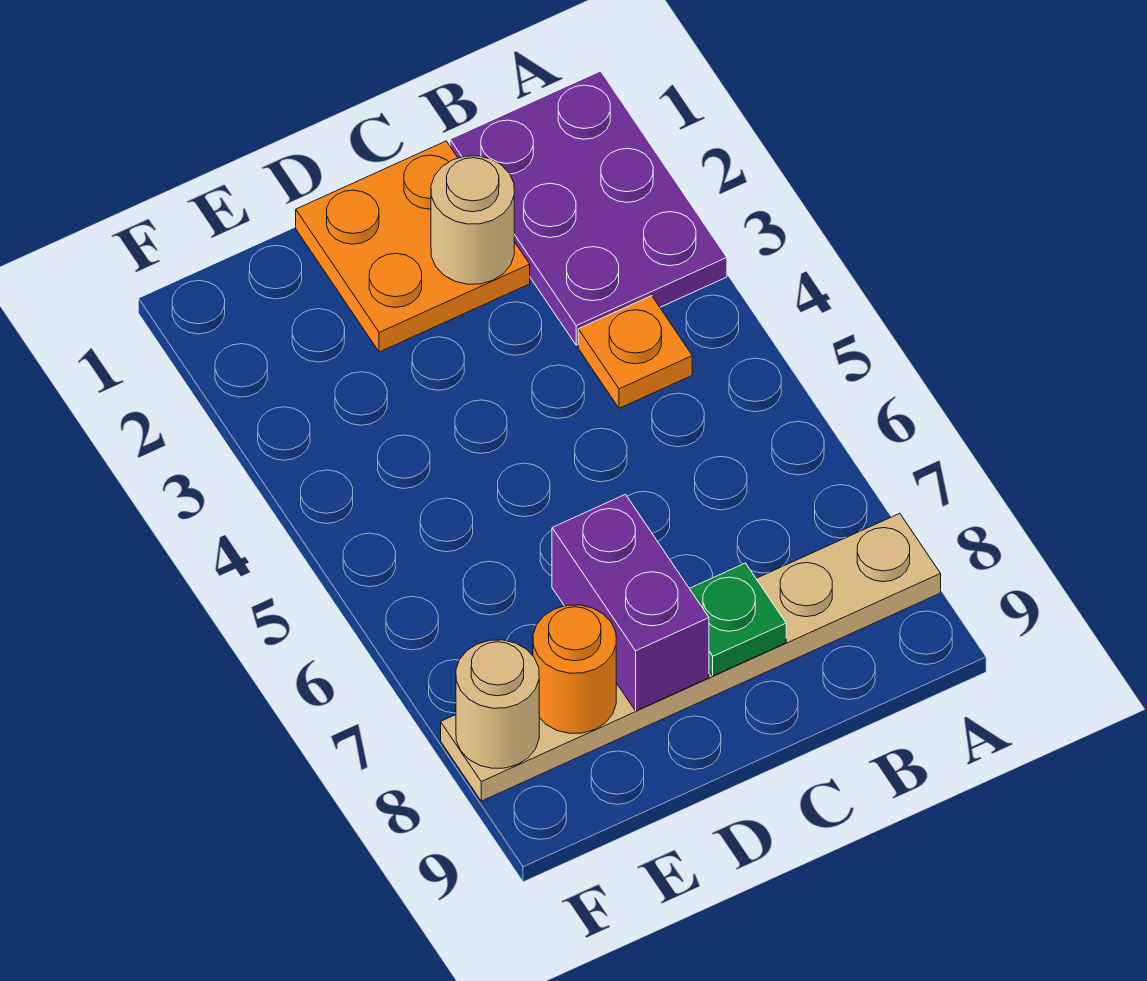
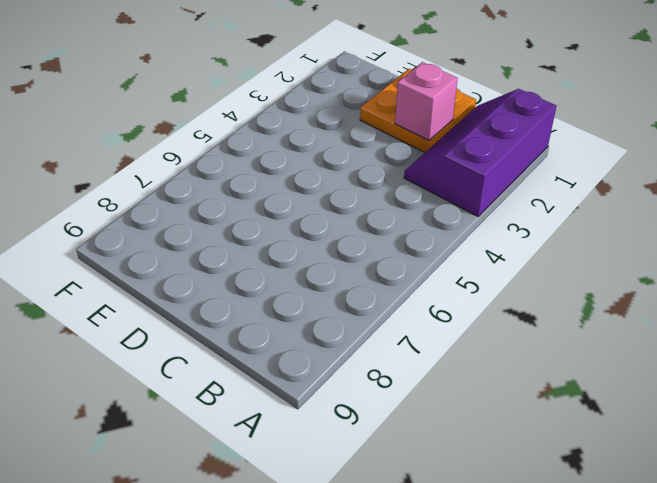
purple slope A1:B3 level 1 top A -> purple plate A1:B3 level 1
pink brick C2 level 2 -> tan round brick C2 level 2
none -> tan plate A8:F8 level 1
none -> orange plate B4 level 1

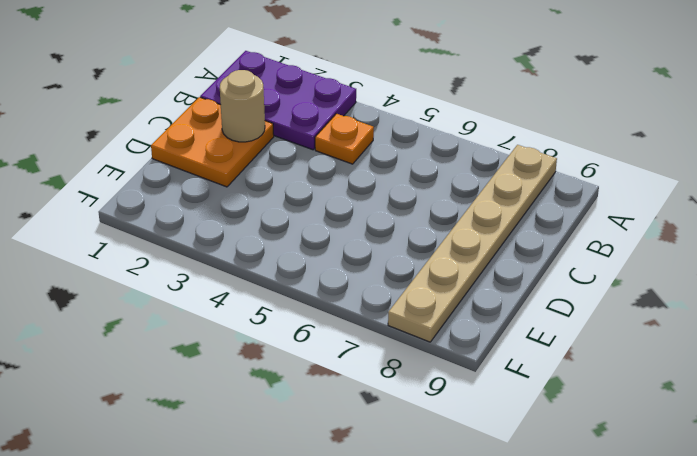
none -> green plate C8 level 2
none -> purple brick D7:D8 level 2

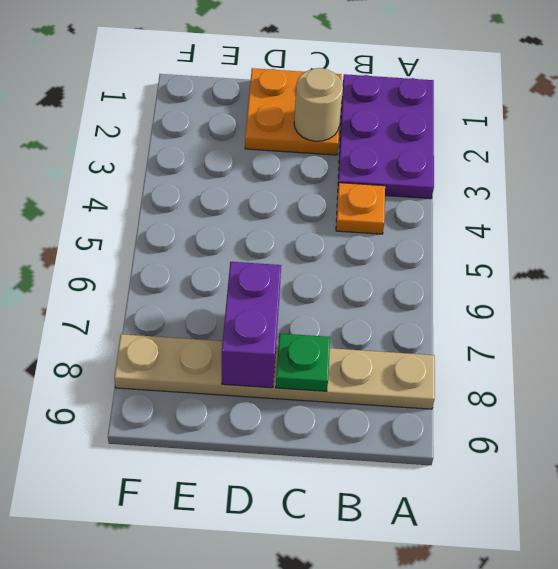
none -> orange round brick E8 level 2
none -> tan round brick F8 level 2

